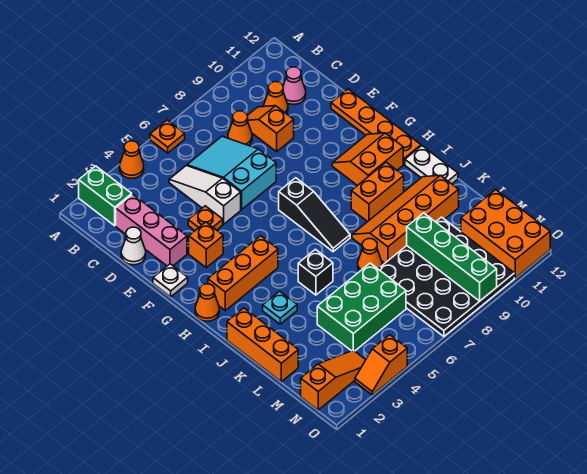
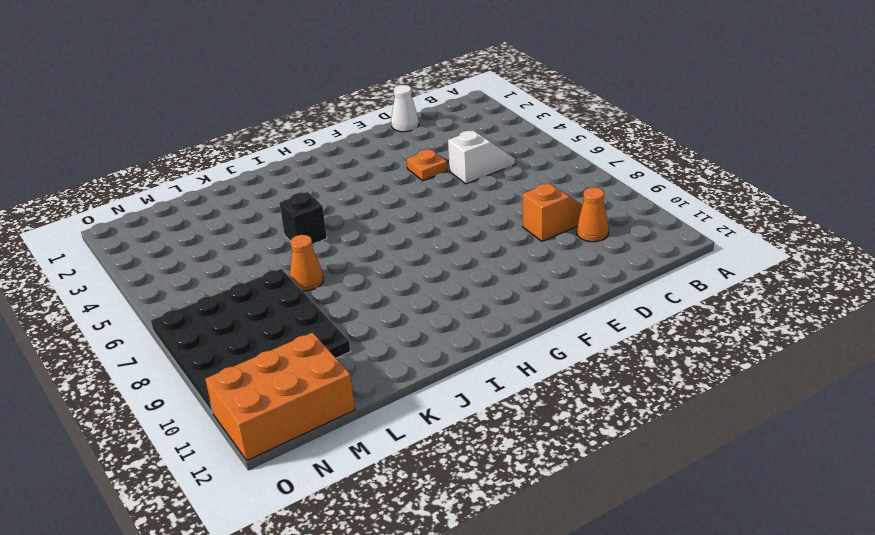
white slope C5:D5 level 1 top D -> white slope C5:E5 level 1 top E
none -> green brick A2:B2 level 1
none -> orange cone A4 level 1
none -> orange plate A6 level 1
none -> pink brick C2:E2 level 1

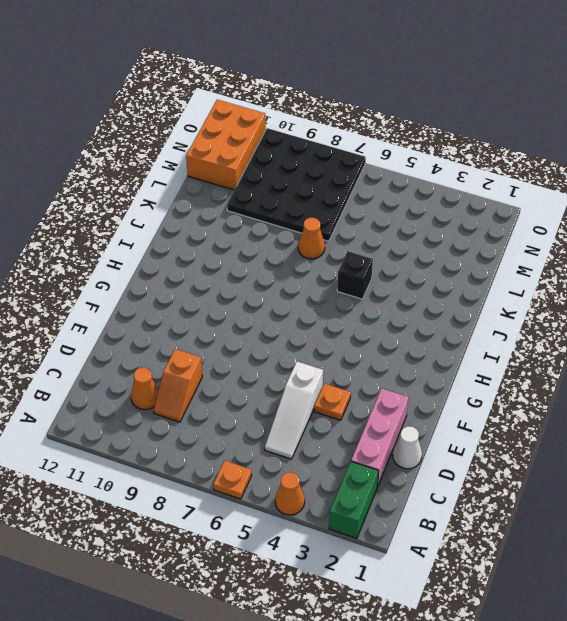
none -> cyan slope C6:E7 level 1 top E
none -> orange cone C8 level 1
none -> pink cone C11 level 1
none -> orange plate E12:H12 level 1

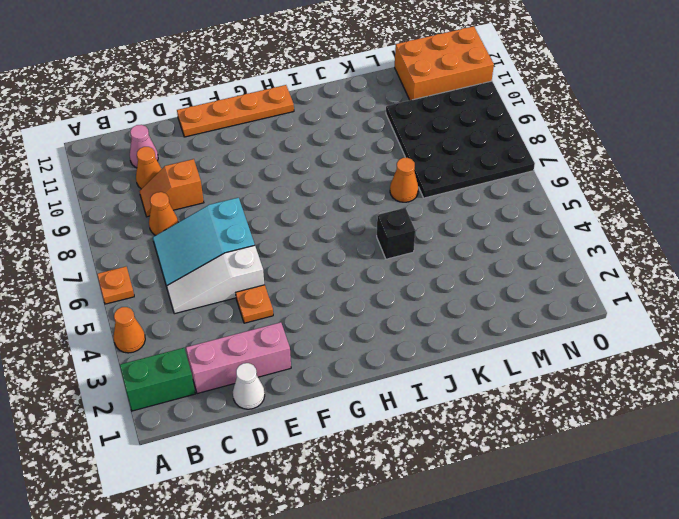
none -> white plate F1 level 1
none -> orange brick F3 level 1
none -> black slope G7:I7 level 1 top G
none -> orange slope G10:H11 level 1 top H

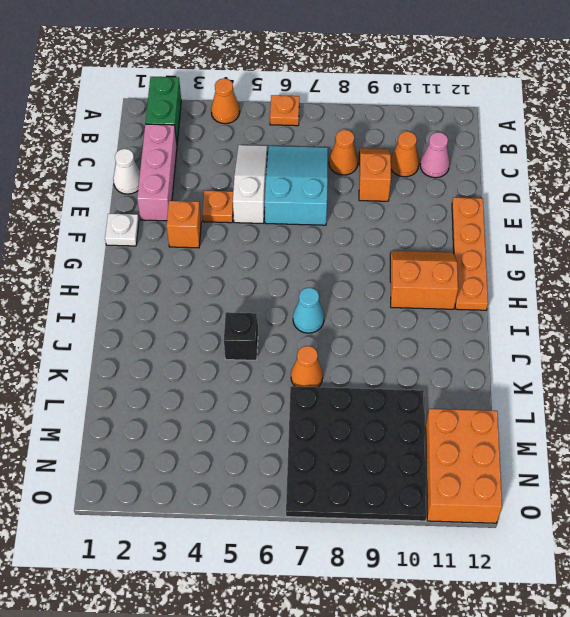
cyan cone I7 level 1 -> black slope G7:I7 level 1 top G
none -> orange cone H1 level 1
none -> orange brick H2:H4 level 1
none -> orange brick I9:I10 level 1
none -> white plate I12:J12 level 1

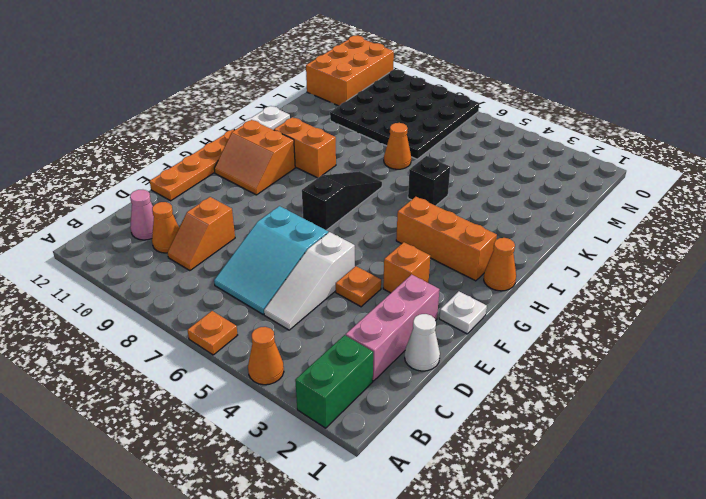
none -> orange cone C8 level 1
none -> orange brick J1:L1 level 1
none -> cyan plate J3 level 1
none -> orange slope J8:K11 level 1 top K

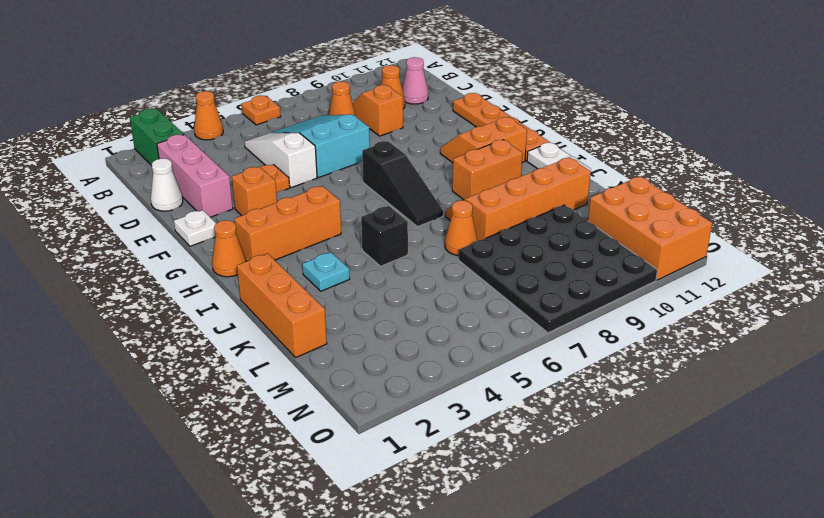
none -> green brick L4:M6 level 1
none -> orange slope N1:N3 level 1 top 1
none -> orange slope O3:O4 level 1 top 4
none -> green brick L9:O9 level 2

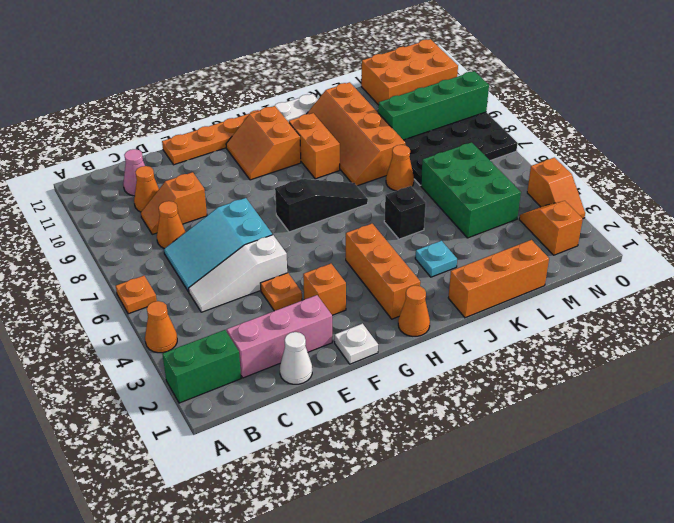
orange slope N2:N3 level 1 top 2 -> orange slope N1:N3 level 1 top 1

